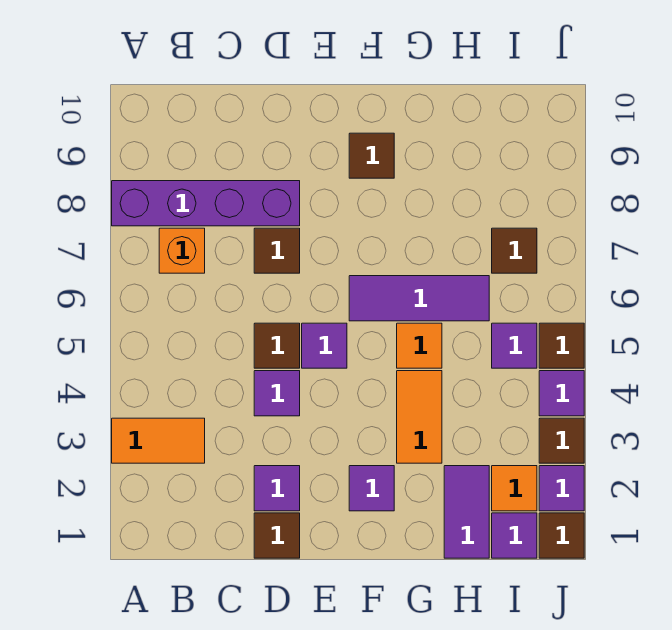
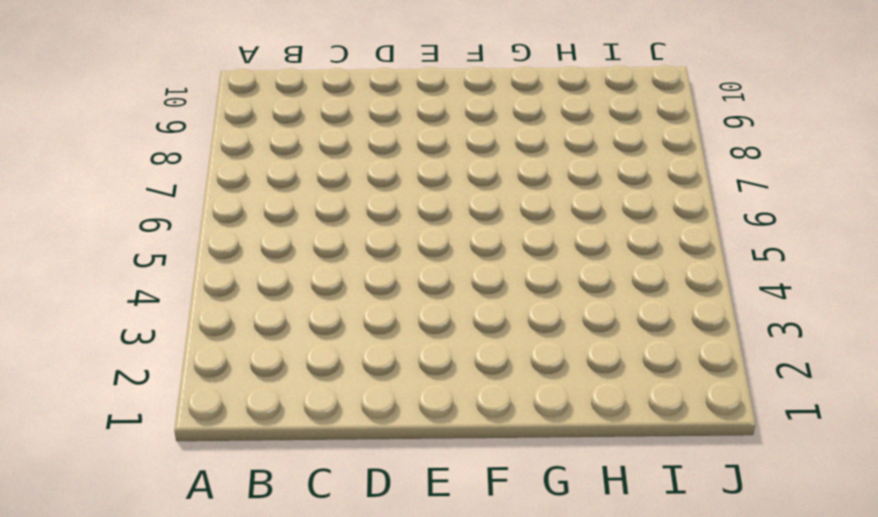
none -> orange tile A3:B3 level 1
none -> purple brick A8:D8 level 1
none -> orange brick B7 level 1

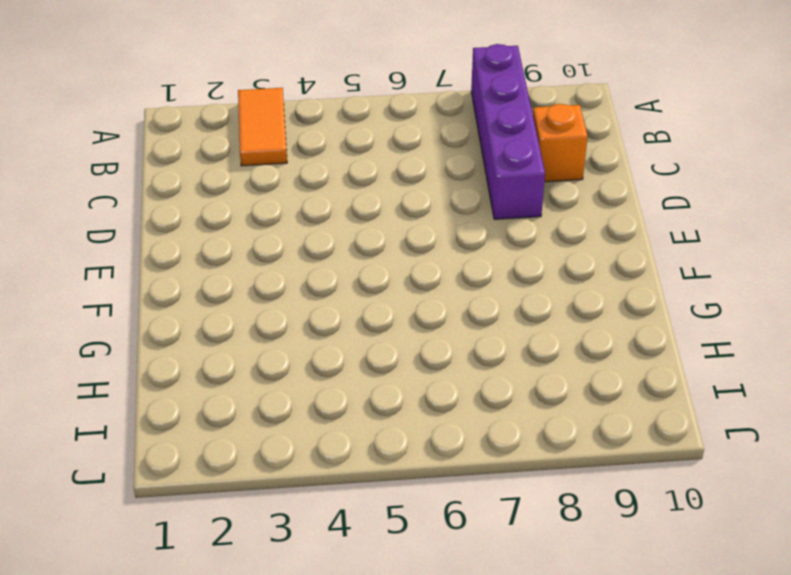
orange brick C9 level 1 -> orange brick B7 level 1
none -> brown tile D1 level 1
none -> purple tile D2 level 1
none -> purple tile D4 level 1

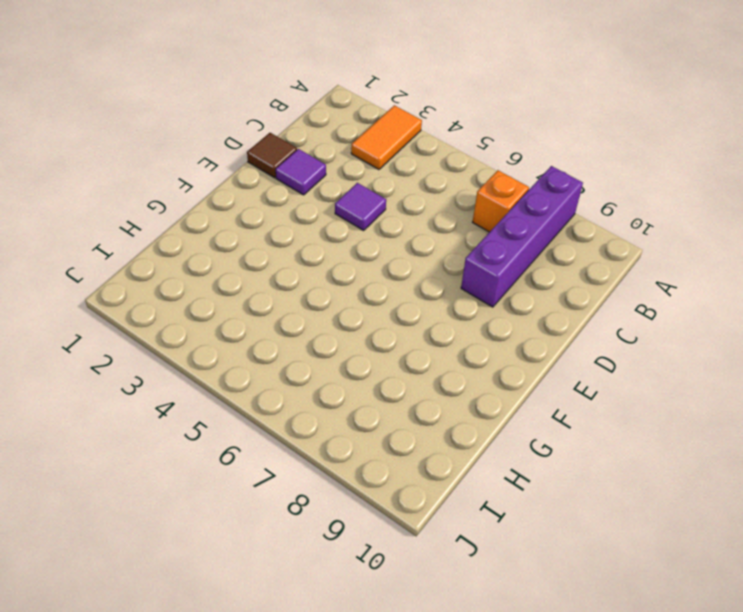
none -> brown tile D5 level 1
none -> brown tile D7 level 1
none -> purple tile E5 level 1

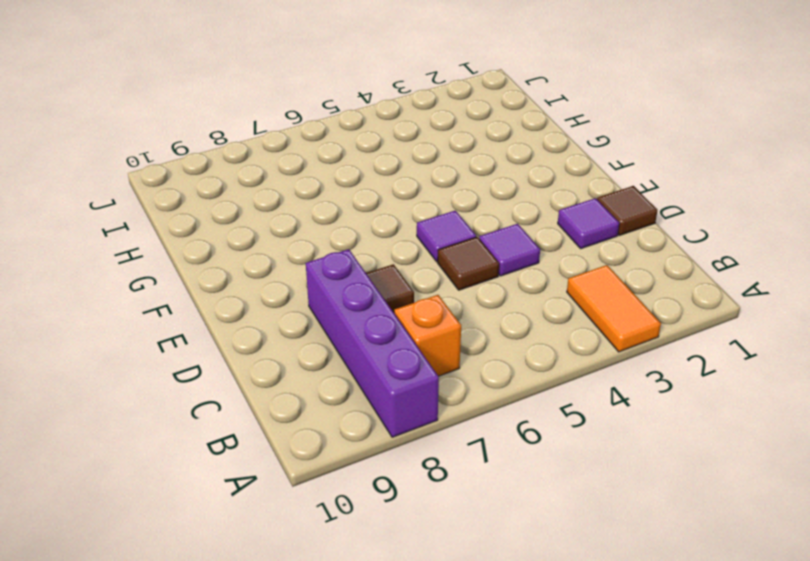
none -> purple tile F2 level 1
none -> purple tile F6:H6 level 1
none -> brown tile F9 level 1

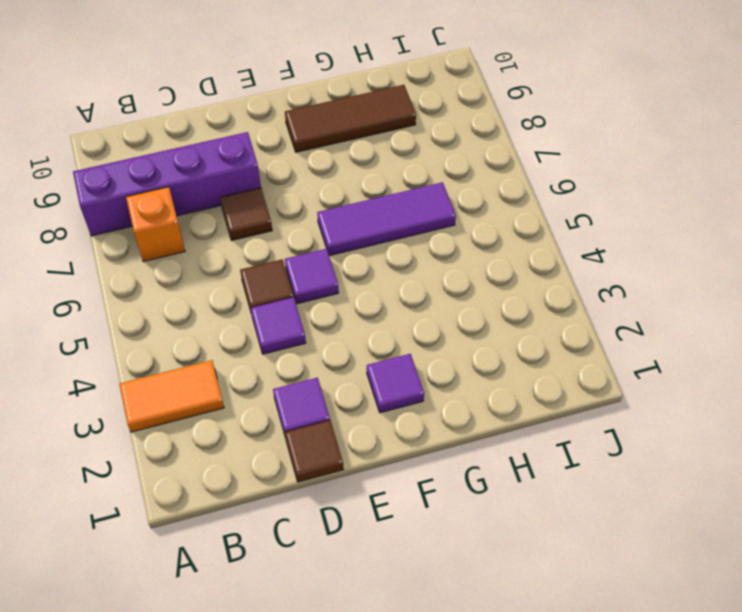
brown tile F9:H9 level 1 -> brown tile F9 level 1
none -> orange tile G3:G4 level 1
none -> orange tile G5 level 1
none -> purple tile H1:H2 level 1

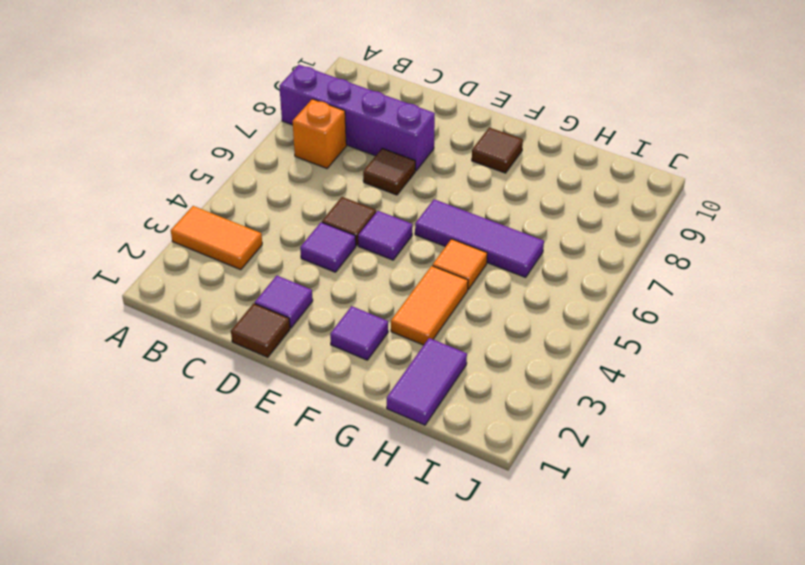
none -> purple tile I1 level 1
none -> orange tile I2 level 1
none -> purple tile I5 level 1

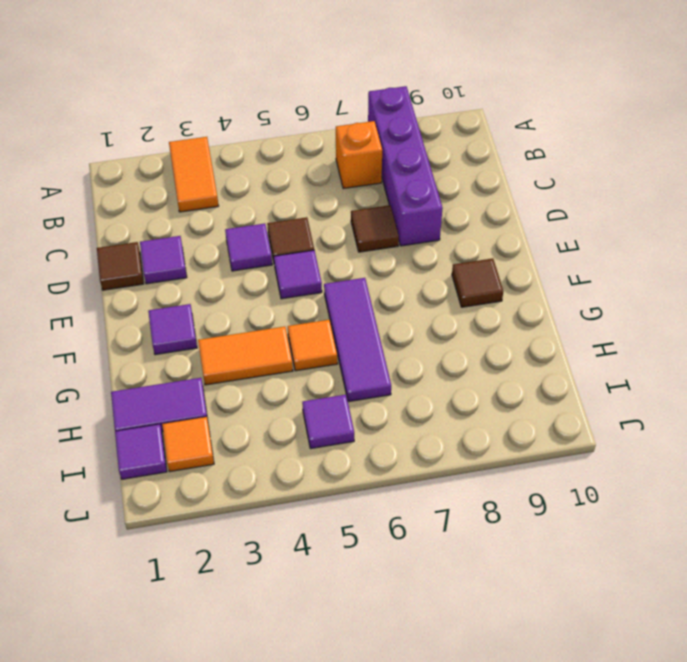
none -> brown tile I7 level 1
none -> brown tile J1 level 1
none -> purple tile J2 level 1

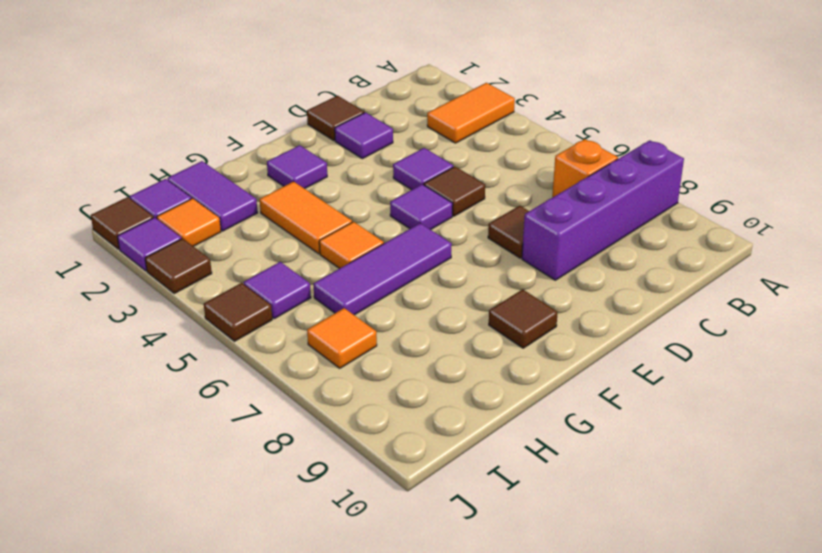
orange tile I7 level 1 -> brown tile I7 level 1
none -> purple tile J4 level 1

